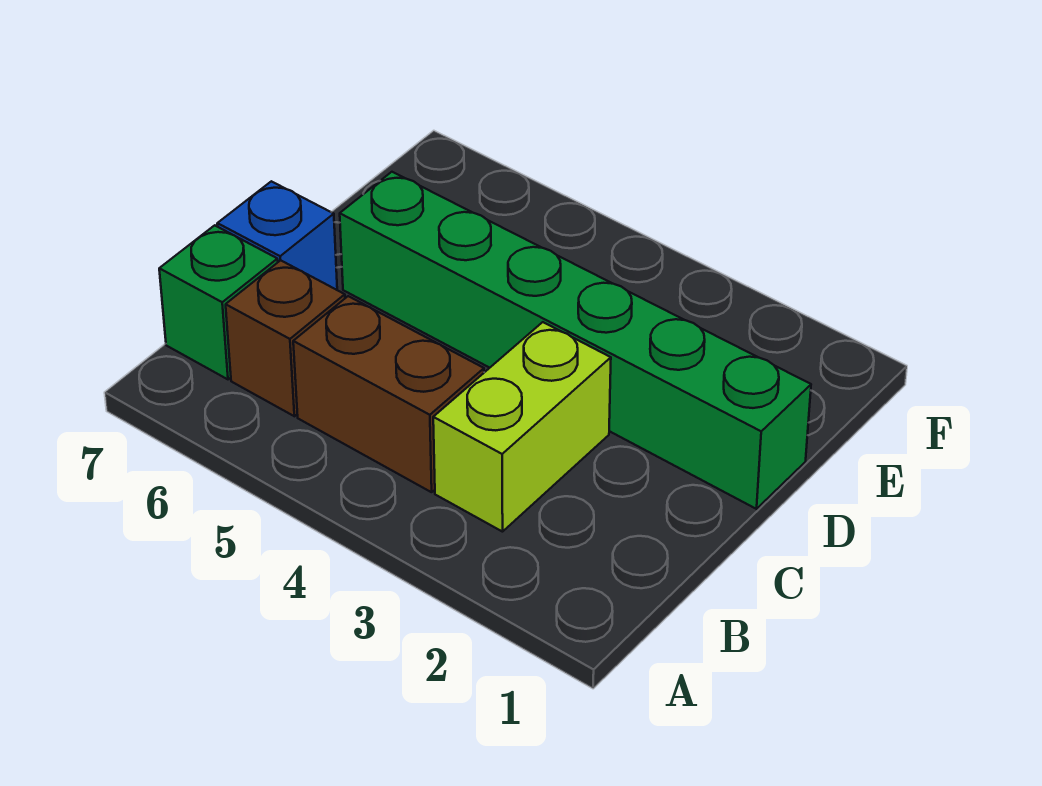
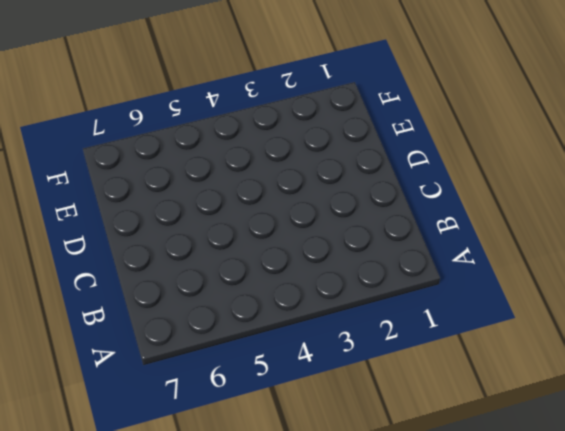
none -> lime brick B3:C3 level 1
none -> brown brick B4:B5 level 1

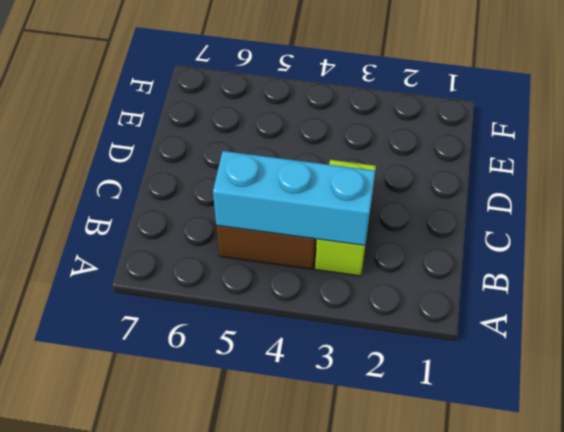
cyan brick B3:B5 level 2 -> none
none -> brown brick B6 level 1
none -> green brick B7 level 1

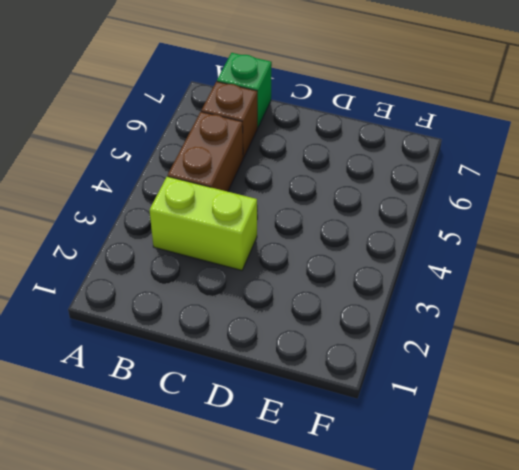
none -> blue brick C7 level 1
none -> green brick D1:D6 level 1

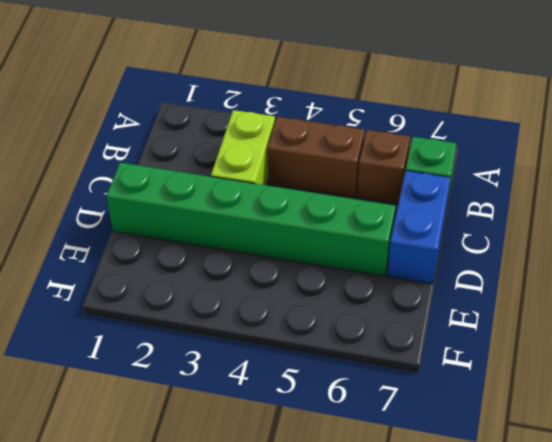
blue brick C7:D7 level 1 -> blue brick C7 level 1

